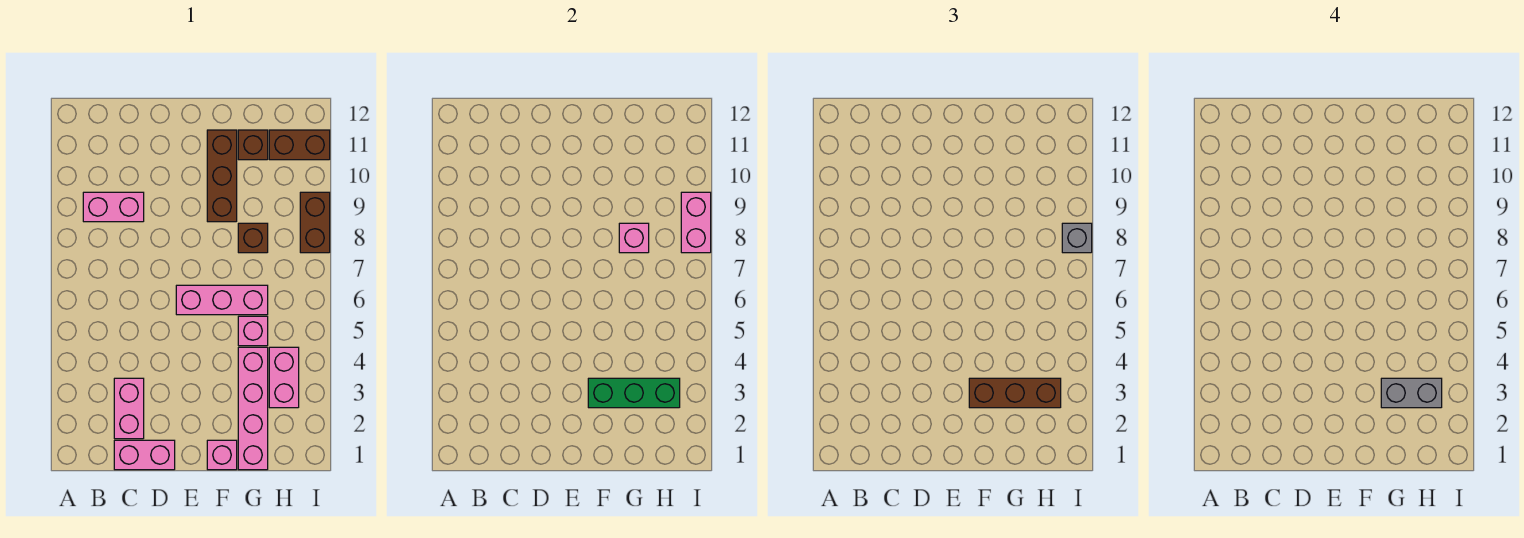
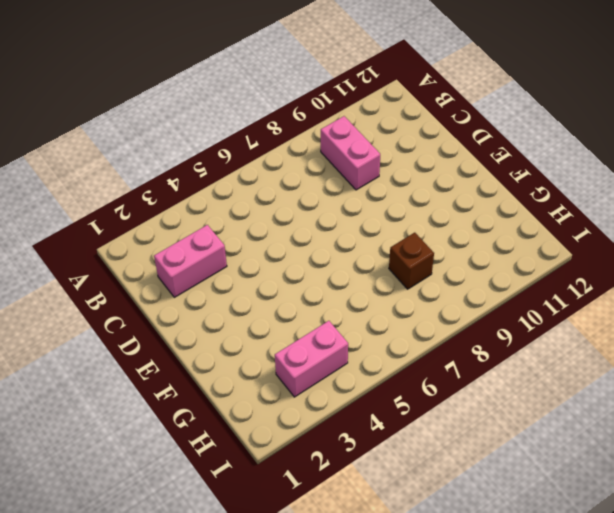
none -> pink brick C1:D1 level 1
none -> pink brick E6:G6 level 1
none -> pink brick F1 level 1

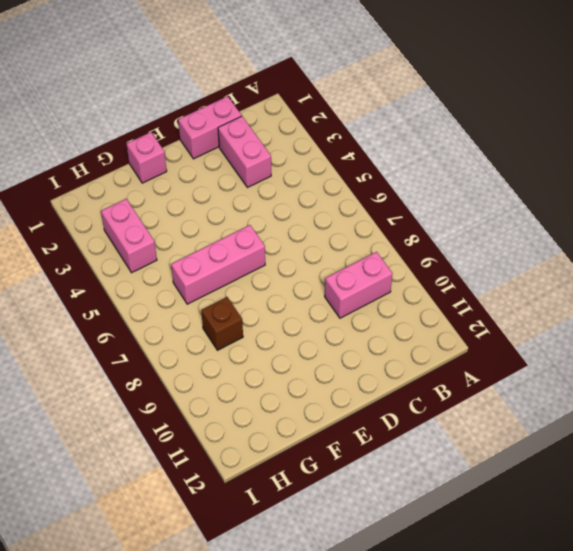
none -> brown brick F9:F11 level 1
none -> pink brick G1:G4 level 1
none -> pink brick G5 level 1

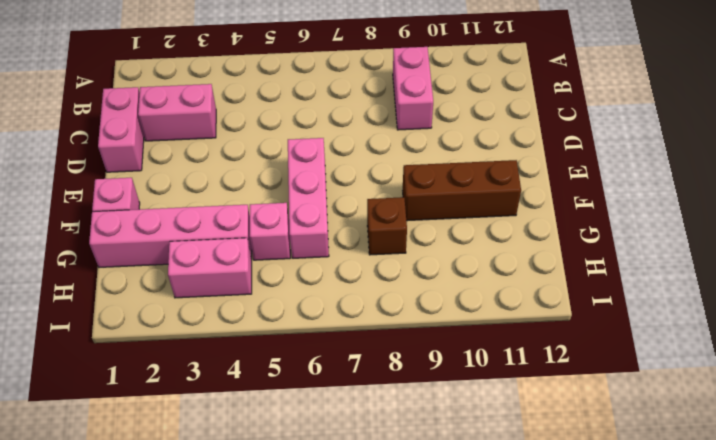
none -> brown brick G11 level 1
none -> brown brick H11:I11 level 1
none -> brown brick I8:I9 level 1

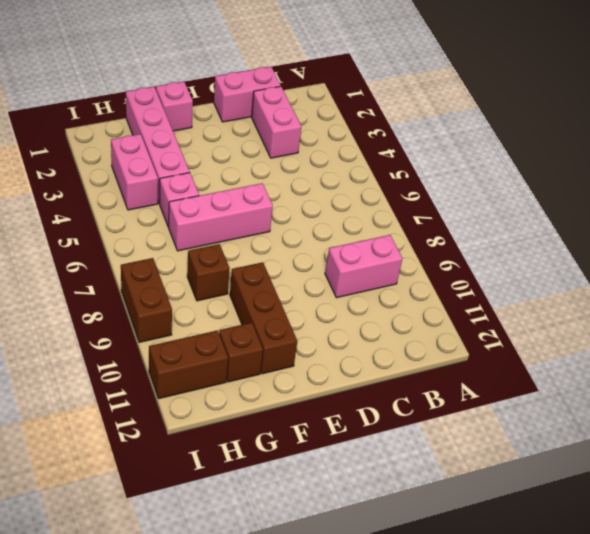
none -> green brick F3:H3 level 2
none -> pink brick G8 level 2
none -> pink brick I8:I9 level 2

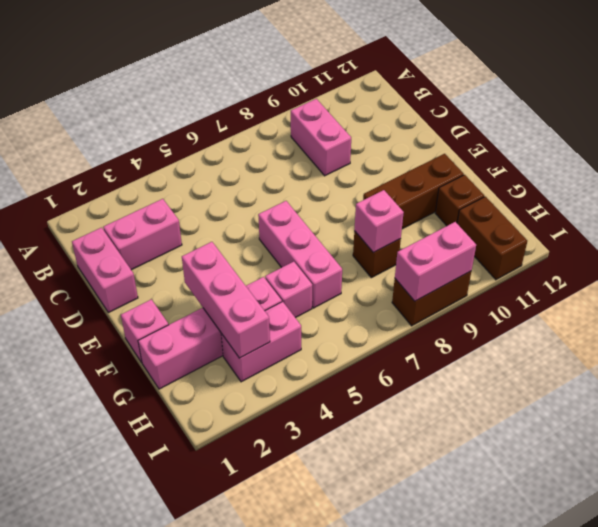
pink brick F3:H3 level 2 -> green brick F3:H3 level 2
none -> brown brick F3:H3 level 3
none -> grey brick I8 level 3
none -> grey brick G3:H3 level 4

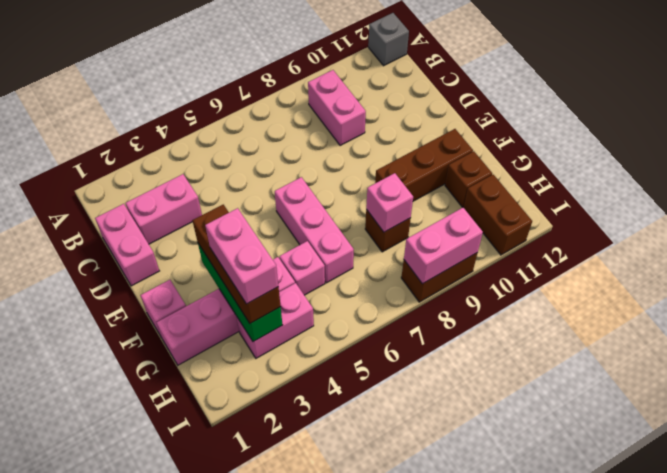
grey brick A12 level 1 -> grey brick I8 level 3
pink brick G3:H3 level 4 -> grey brick G3:H3 level 4

